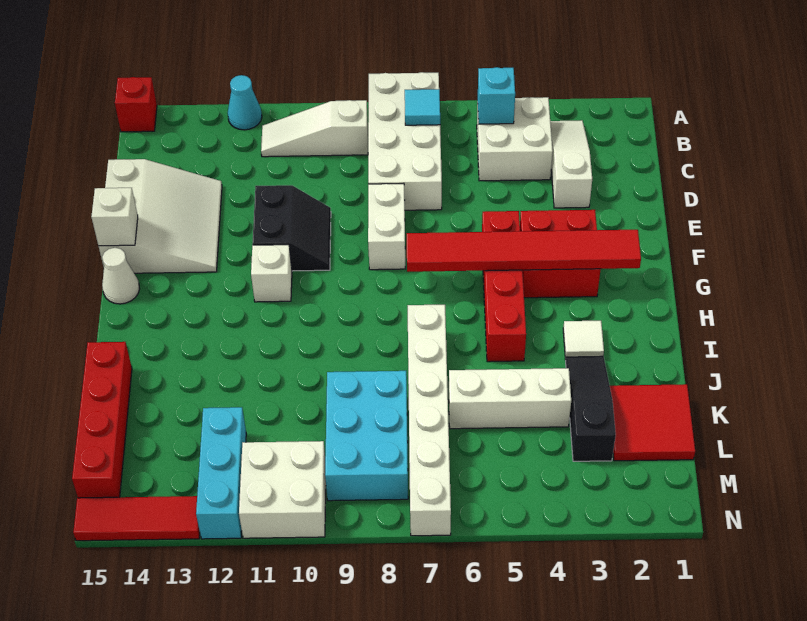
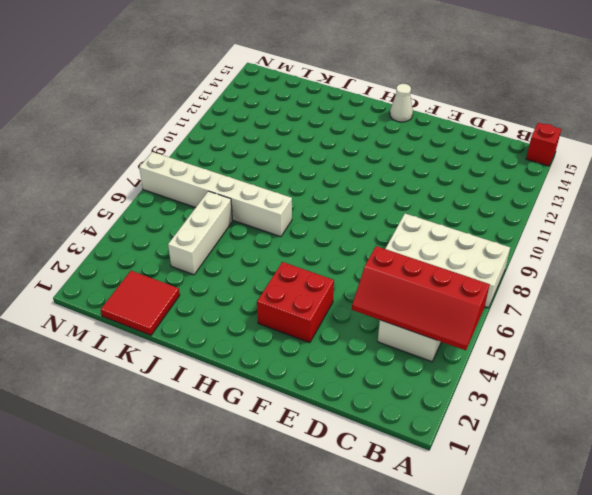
red slope A4:D5 level 2 top 5 -> cyan brick B5 level 2
none -> cyan cone A12 level 1
none -> white slope B3:D3 level 1 top D
none -> white slope B9:B11 level 1 top 9

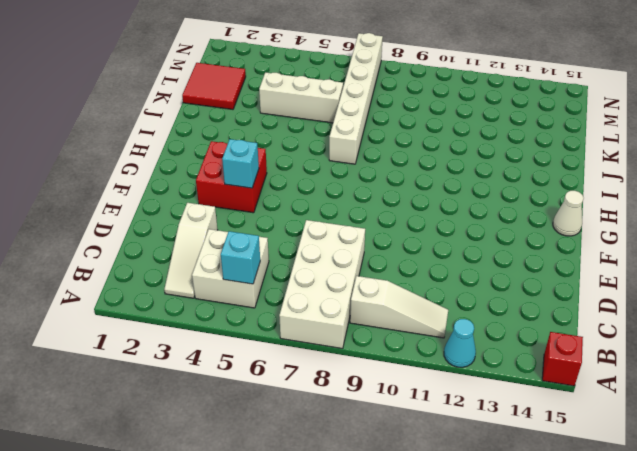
cyan brick F4 level 2 -> none
none -> white slope D13:F15 level 1 top 15
none -> white brick E8:F8 level 1
none -> black slope E10:F11 level 1 top 11

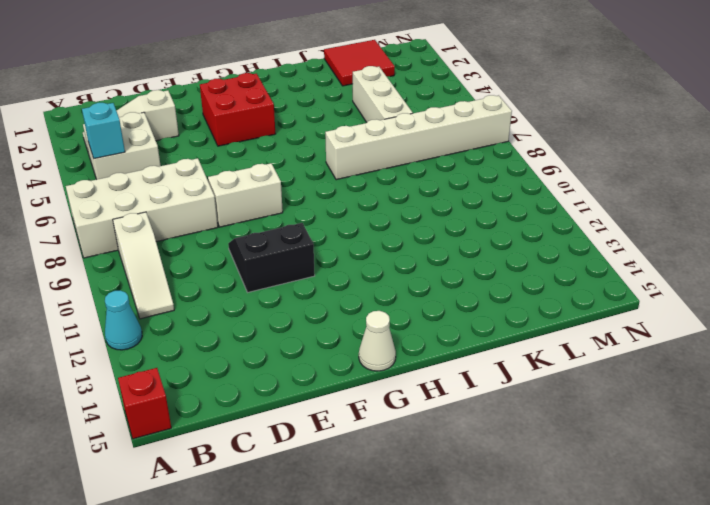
none -> white slope D13:F15 level 1 top 15
none -> red brick F5:I5 level 1
none -> white brick G11 level 1

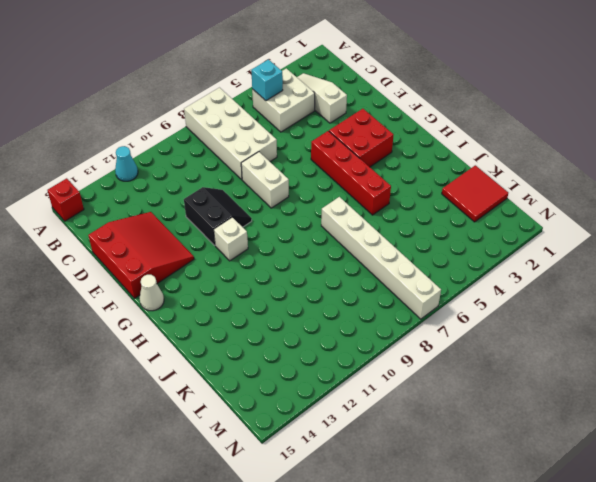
red slope D13:F15 level 1 top 15 -> white slope D13:F15 level 1 top 15
none -> white slope B9:B11 level 1 top 9
none -> white tile I3 level 1
none -> black slope J3:L3 level 1 top L

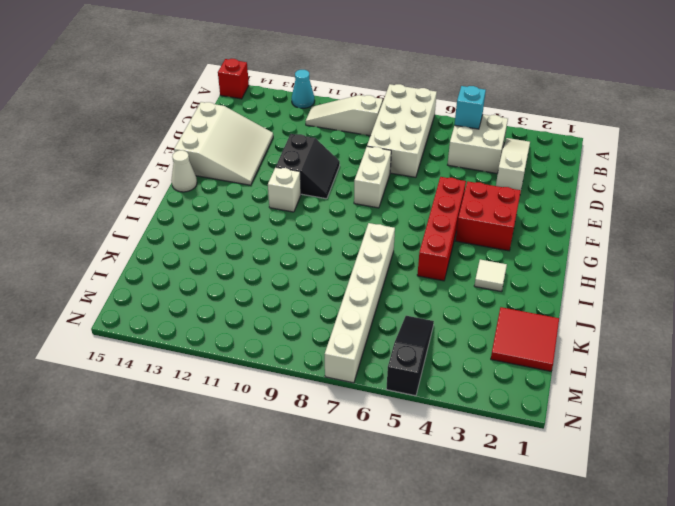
black slope L5:N5 level 1 top N -> black slope J3:L3 level 1 top L
none -> red brick J15:M15 level 1
none -> white brick K4:K6 level 1
none -> cyan brick K8:M9 level 1

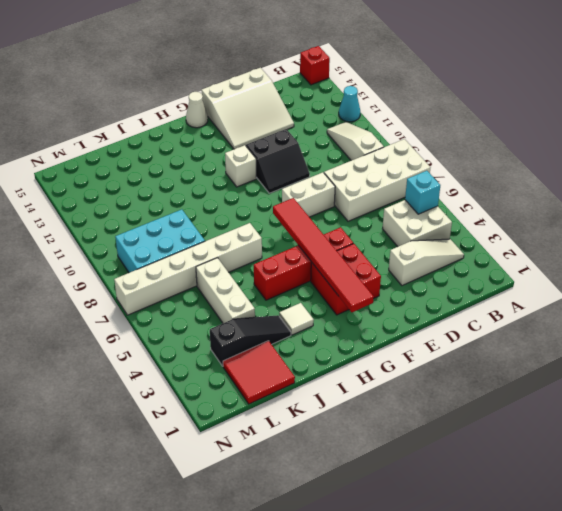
none -> red brick J15:M15 level 1
none -> cyan brick L12:N12 level 1
none -> white brick M10:N11 level 1

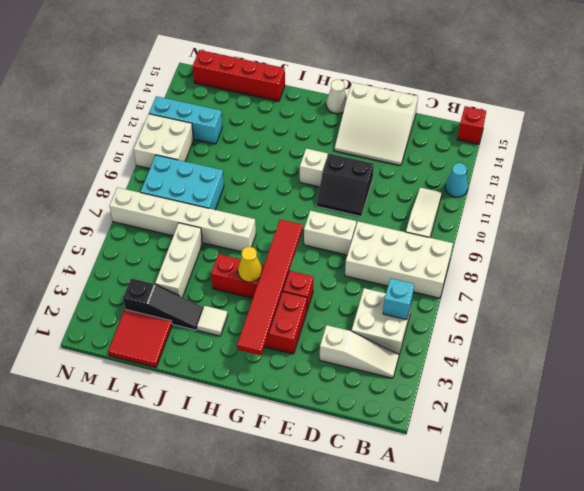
yellow cone H5 level 2 -> none
none -> red tile N13:N15 level 1
none -> cyan tile B7 level 2
none -> white brick F15 level 2

